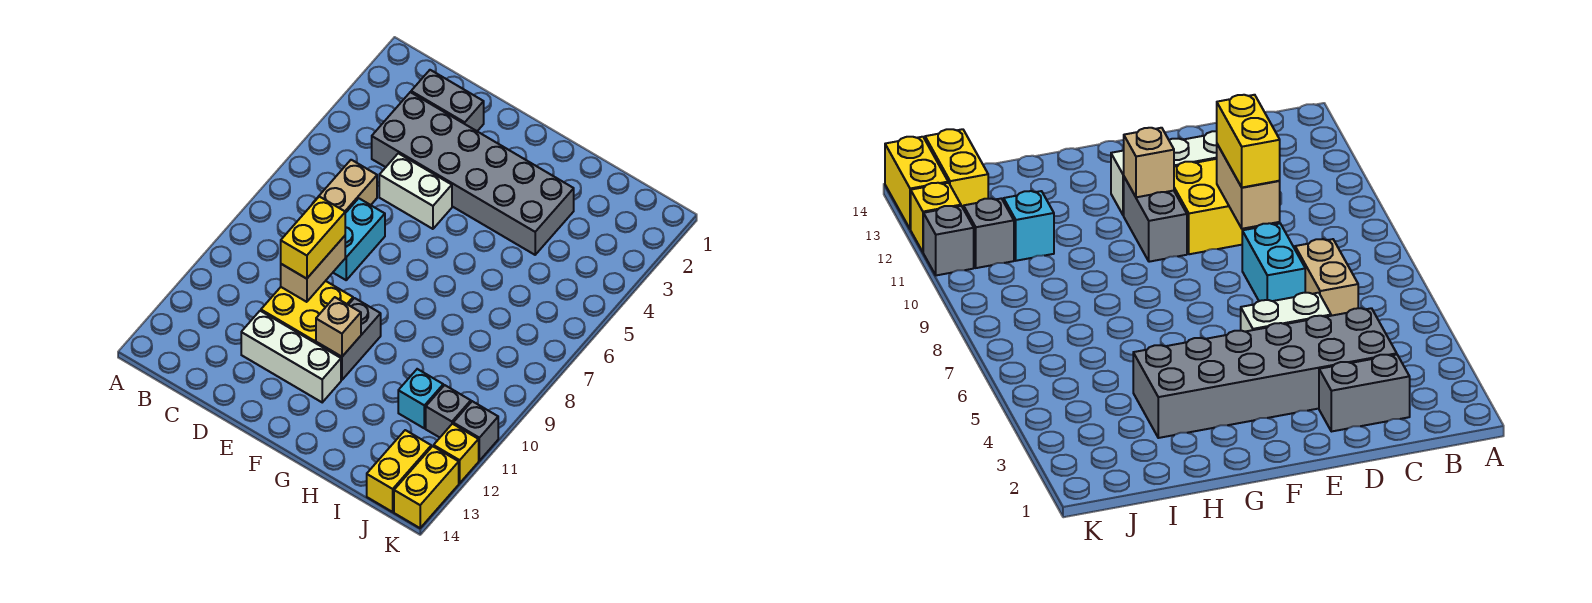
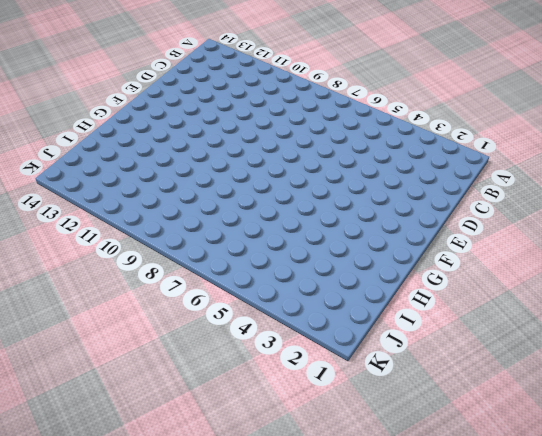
none -> grey brick C2:D2 level 1
none -> grey brick C3:H4 level 1
none -> tan brick C6:C7 level 1

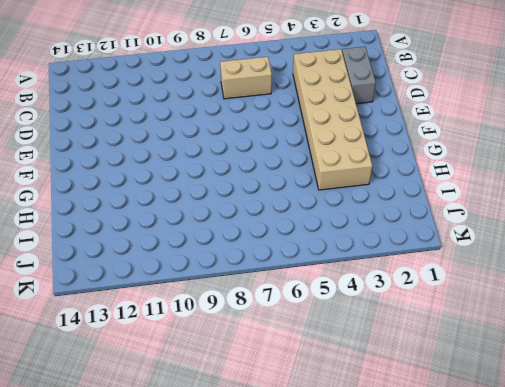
tan brick C3:H4 level 1 -> grey brick C3:H4 level 1
none -> white brick D5:E5 level 1
none -> cyan brick D7:D8 level 1
none -> yellow brick D10:E11 level 1

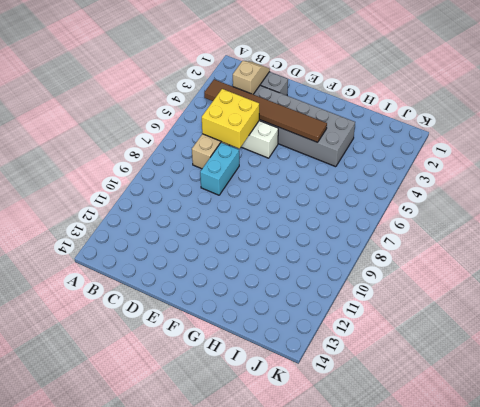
brown tile B4:G4 level 2 -> none
tan slope C2:C3 level 2 top 3 -> none
yellow brick C5:D6 level 2 -> yellow brick D10:E11 level 1
none -> white brick D12:F12 level 1
none -> grey brick F10:F11 level 1
none -> cyan brick I11 level 1

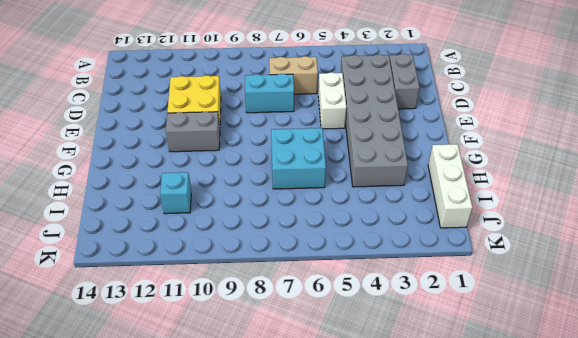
cyan brick G6:H7 level 1 -> none
white brick H1:J1 level 1 -> white brick D12:F12 level 1
none -> grey brick J11 level 1
none -> yellow brick J13:J14 level 1
none -> grey brick K11 level 1

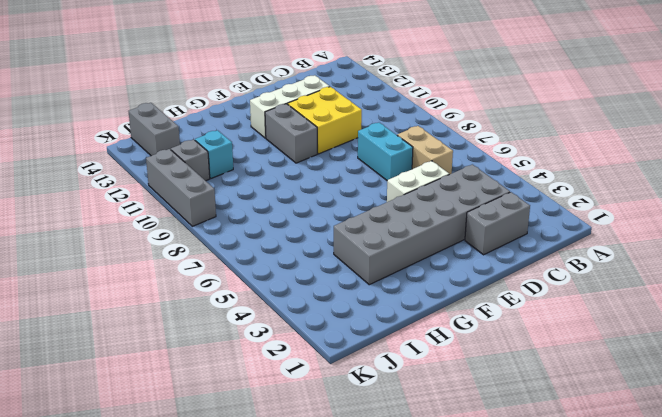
grey brick J13:J14 level 1 -> yellow brick J13:J14 level 1
grey brick K9:K11 level 1 -> grey brick K11 level 1
none -> yellow brick K12 level 1
none -> yellow brick K13:K14 level 1
none -> tan brick D9:D10 level 2

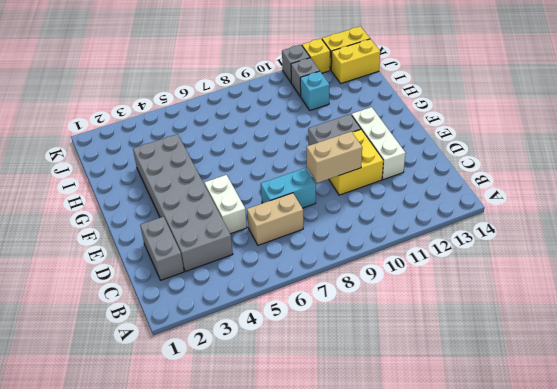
none -> tan brick F11 level 2
none -> yellow brick D9:D10 level 3

